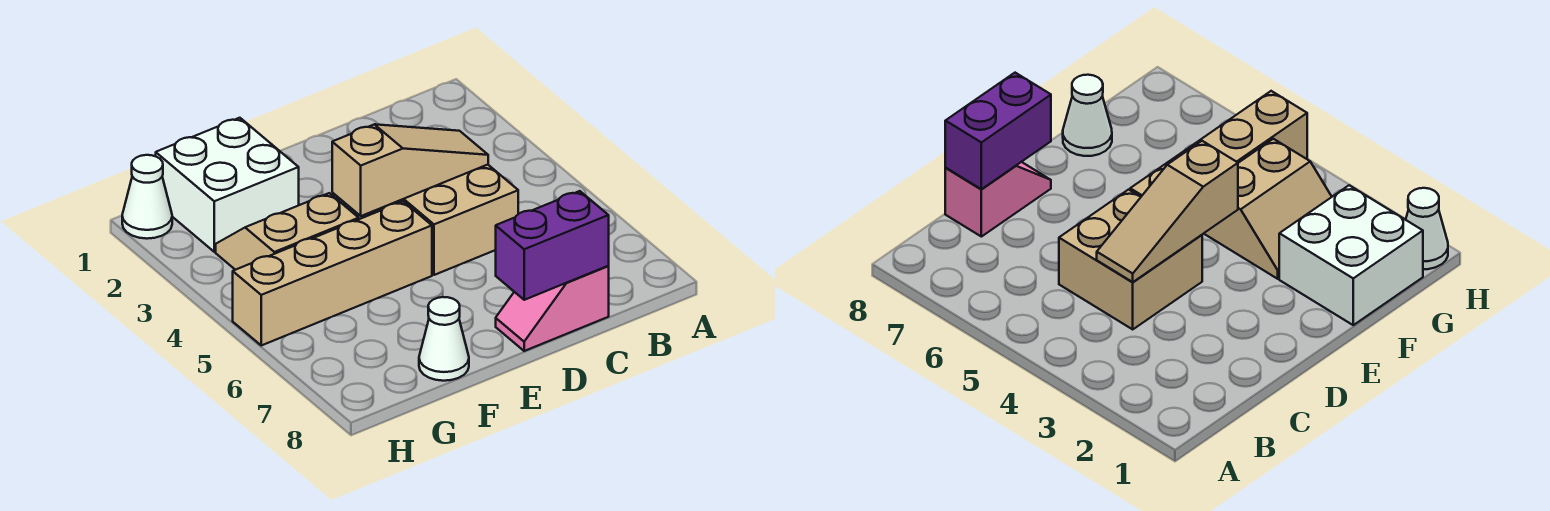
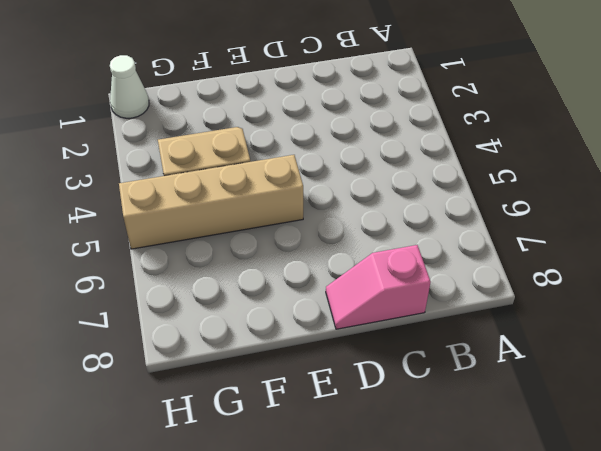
none -> tan brick C4:D5 level 1
none -> white brick F1:G2 level 1

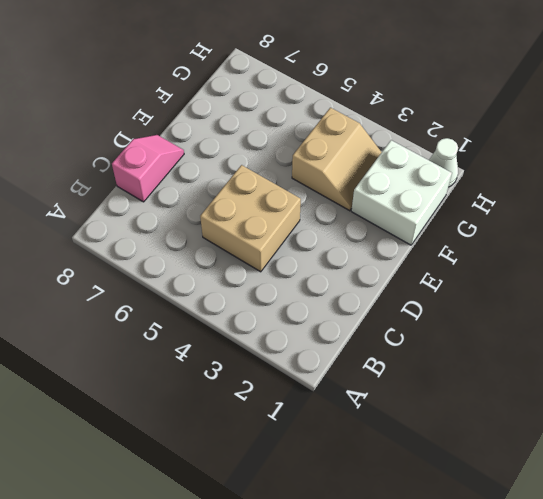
none -> tan brick E5:H5 level 1
none -> white cone F8 level 1

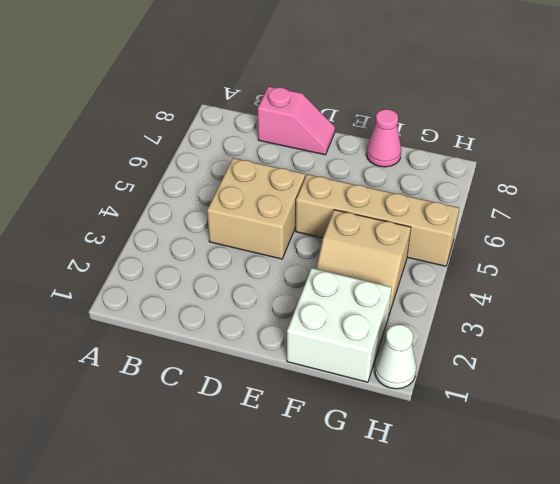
pink cone F8 level 1 -> white cone F8 level 1
none -> tan slope C4:E4 level 2 top E
none -> purple brick C8:D8 level 2

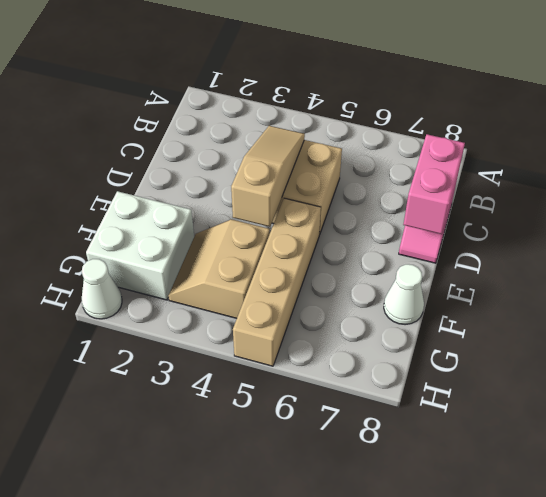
pink brick C8:D8 level 2 -> purple brick C8:D8 level 2

